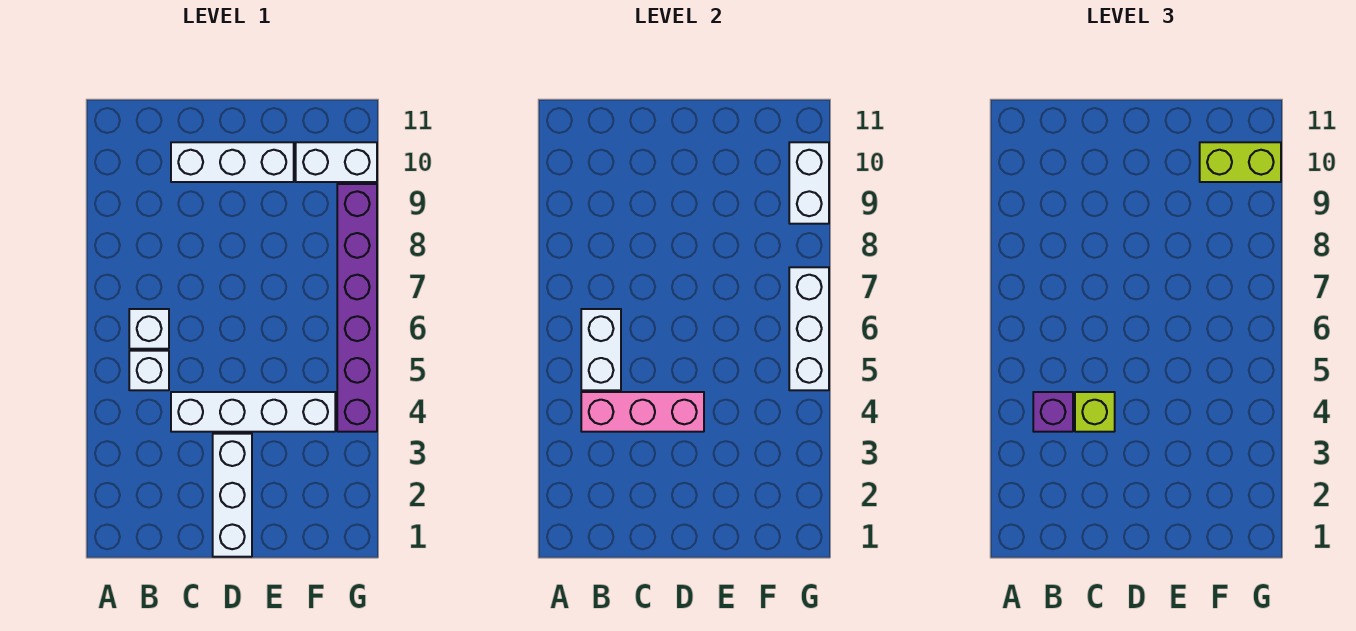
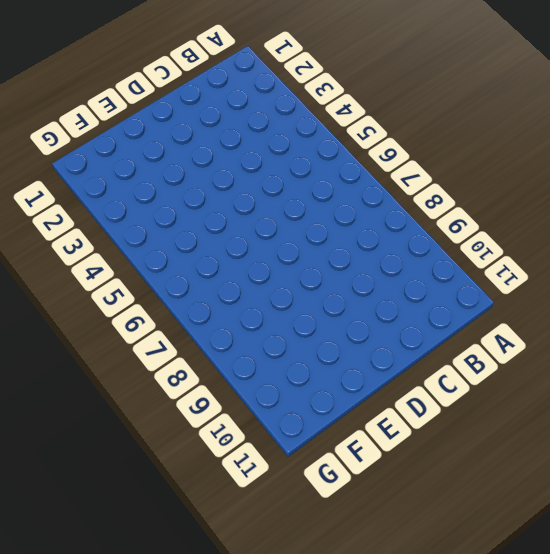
none -> white brick B5 level 1
none -> white brick B6 level 1
none -> white brick C4:F4 level 1

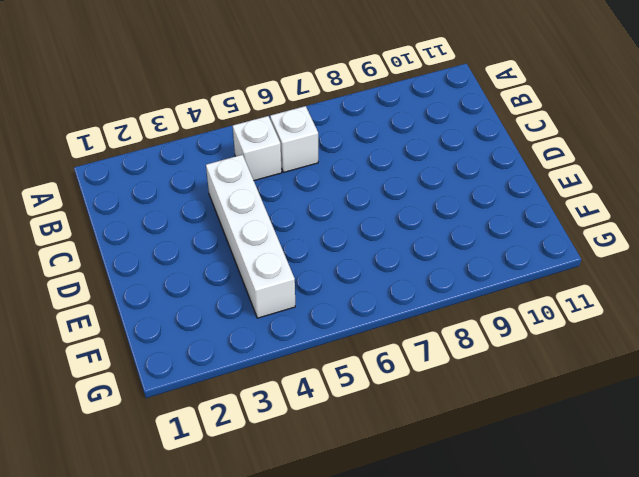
none -> white brick C10:E10 level 1
none -> white brick D1:D3 level 1
none -> white brick F10:G10 level 1

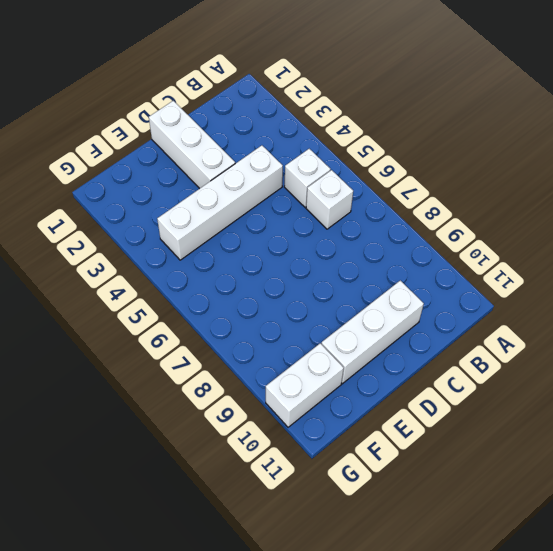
none -> purple brick G4:G9 level 1
none -> pink brick B4:D4 level 2
none -> white brick B5:B6 level 2

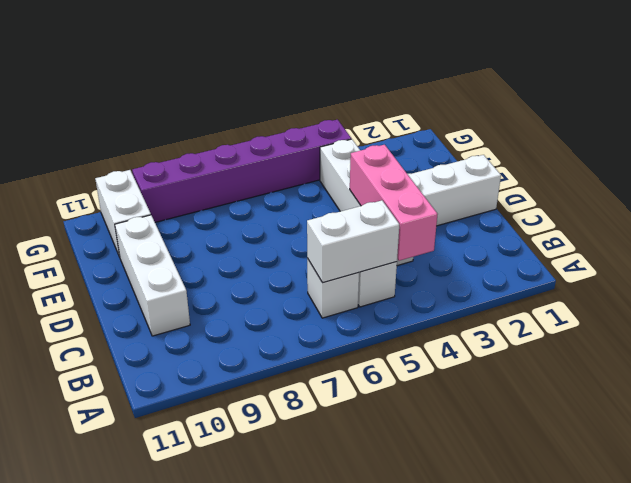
none -> white brick G5:G7 level 2
none -> white brick G9:G10 level 2
none -> purple brick B4 level 3

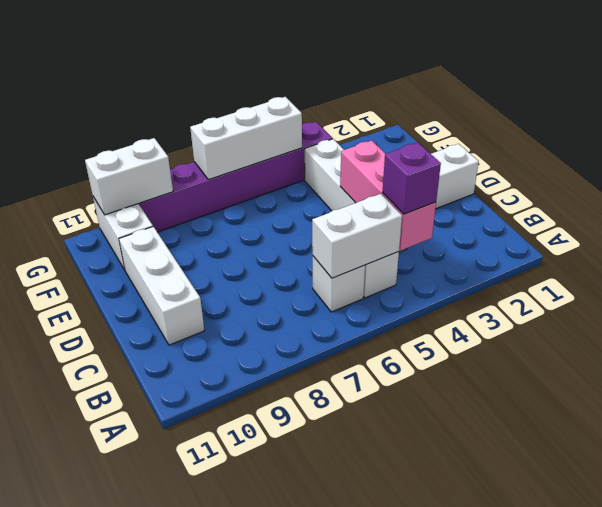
none -> lime brick C4 level 3
none -> lime brick F10:G10 level 3

